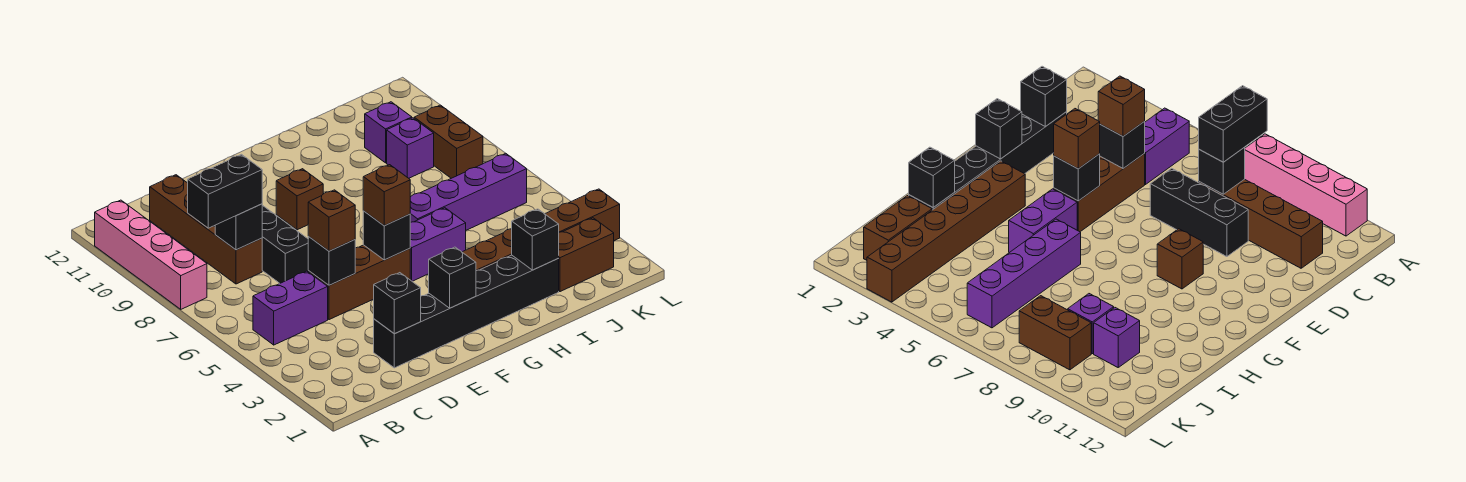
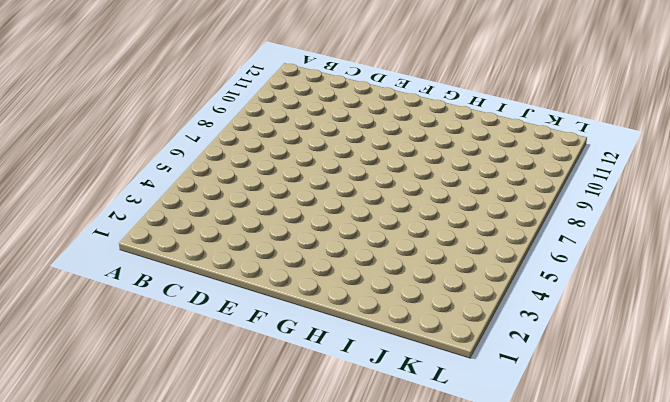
none -> pink brick A8:A11 level 1
none -> purple brick B5:C5 level 1
none -> brown brick C8:C11 level 1

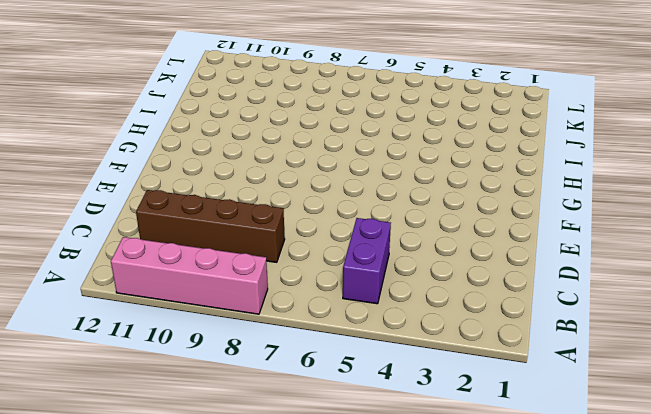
none -> black brick D2:I2 level 1
none -> brown brick D5:F5 level 1
none -> black brick D7:D9 level 1

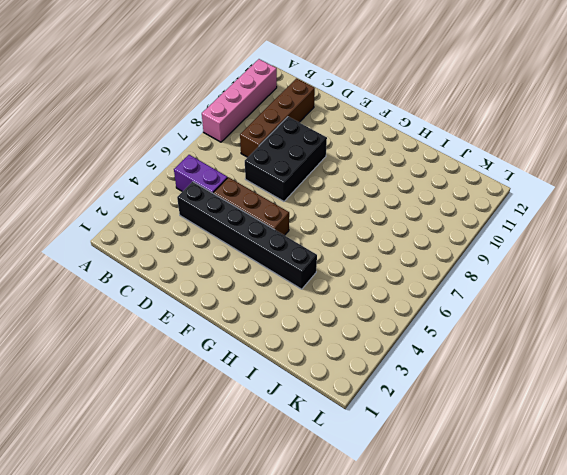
black brick C4:H4 level 1 -> black brick D2:I2 level 1
black brick D7:E9 level 1 -> black brick D7:D9 level 1
none -> brown brick F9 level 1
none -> brown brick G3:L3 level 1
none -> purple brick G5:H5 level 1

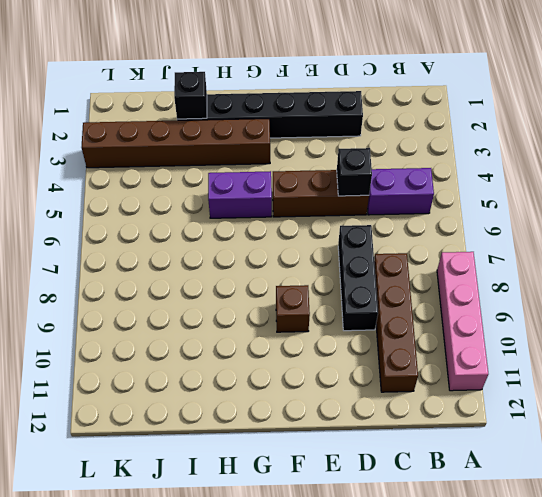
none -> purple brick H6:K6 level 1
none -> brown brick J2:K2 level 1
none -> purple brick J9 level 1

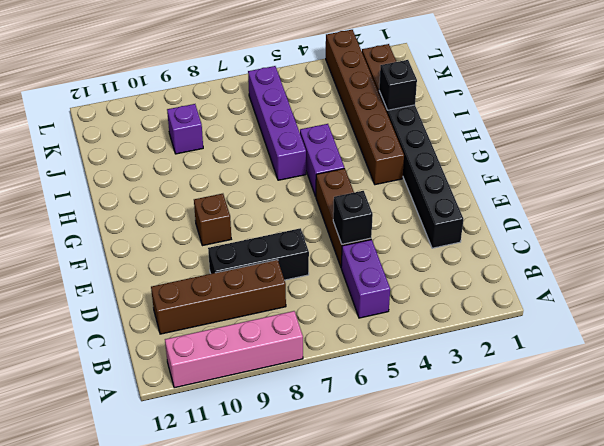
none -> purple brick J10 level 1
none -> brown brick K8:K9 level 1
none -> black brick C8 level 2

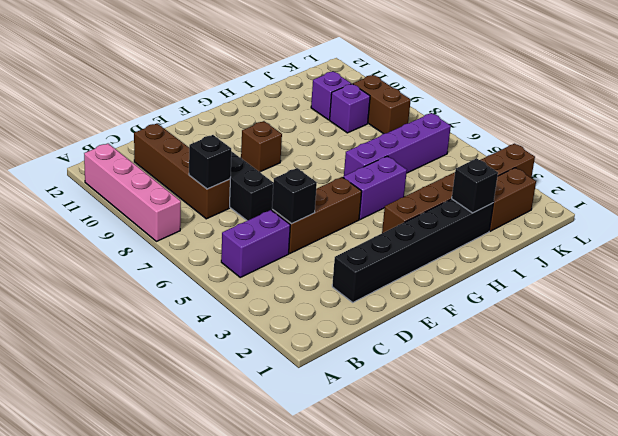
none -> black brick D2 level 2
none -> black brick F2 level 2
none -> black brick F5 level 2

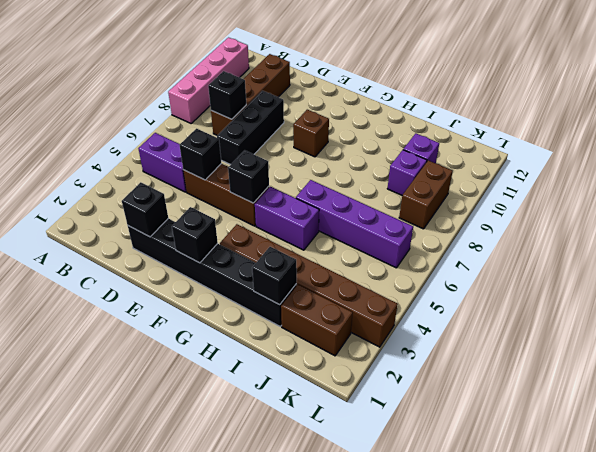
none -> black brick B8:C8 level 3
none -> brown brick D5 level 3
none -> brown brick F5 level 3

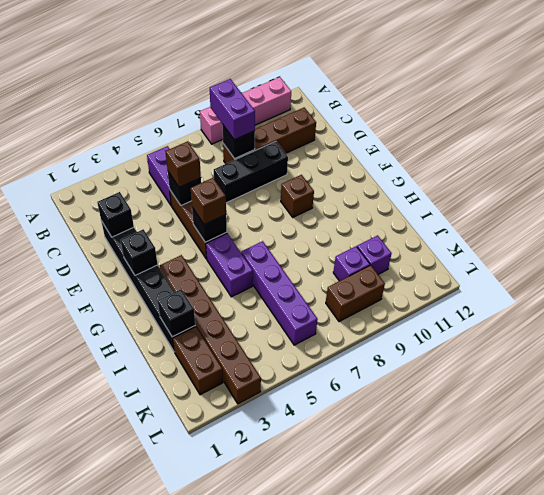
purple brick B8:C8 level 3 -> black brick B8:C8 level 3

